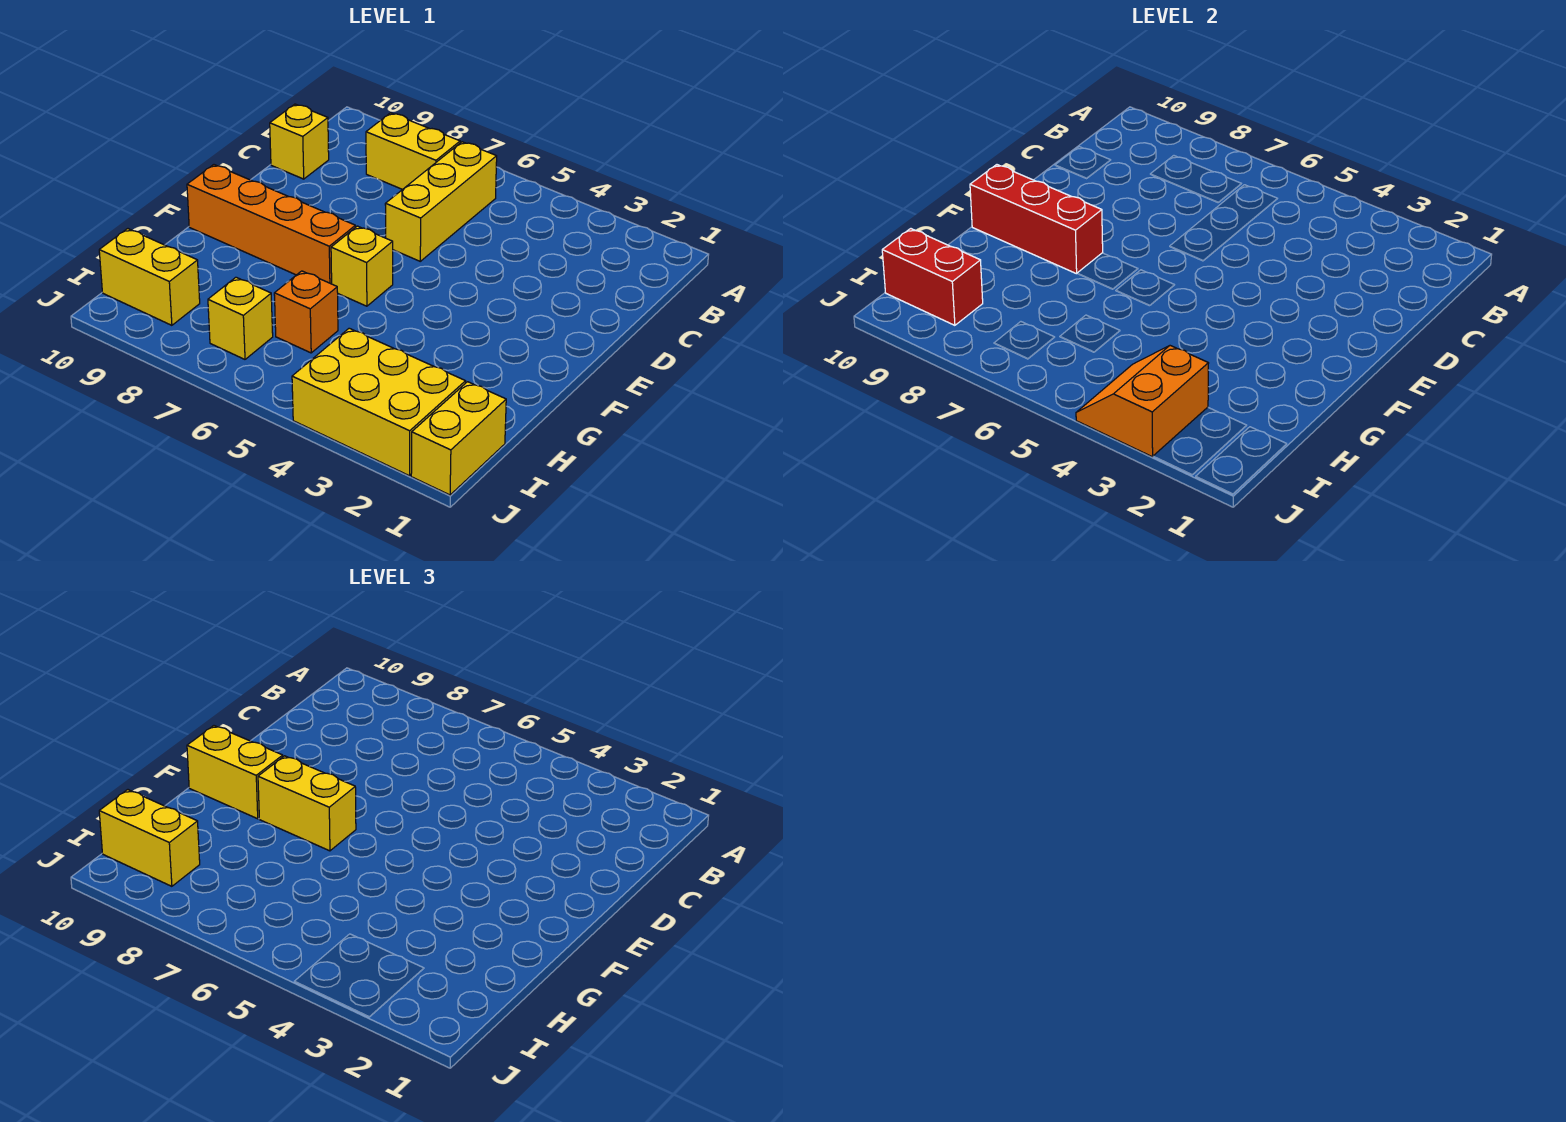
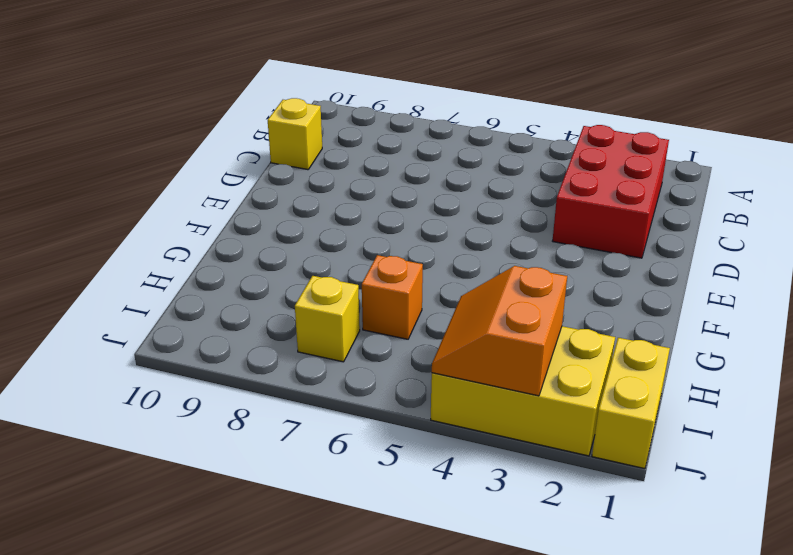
red brick B2:D3 level 1 -> none
none -> yellow brick B6:D6 level 1
none -> yellow brick B7:B8 level 1
none -> yellow brick F6 level 1

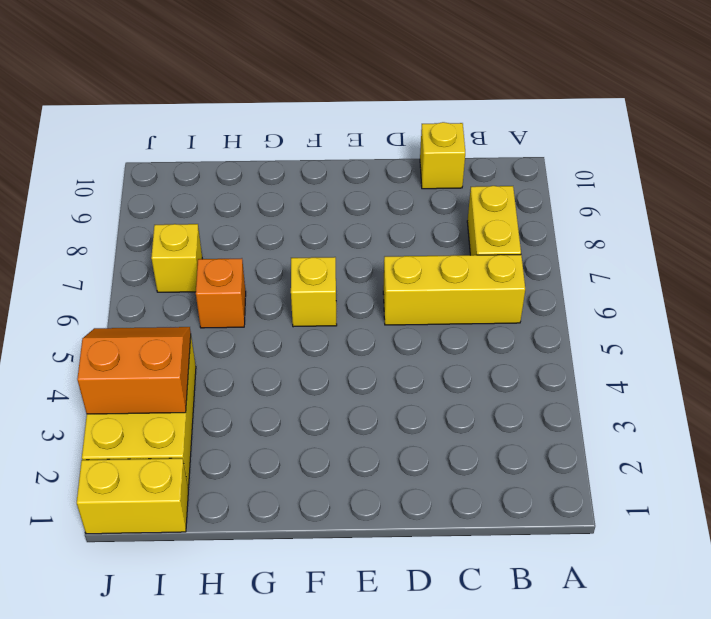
none -> orange brick F7:F10 level 1
none -> yellow brick I9:I10 level 1
none -> red brick F8:F10 level 2

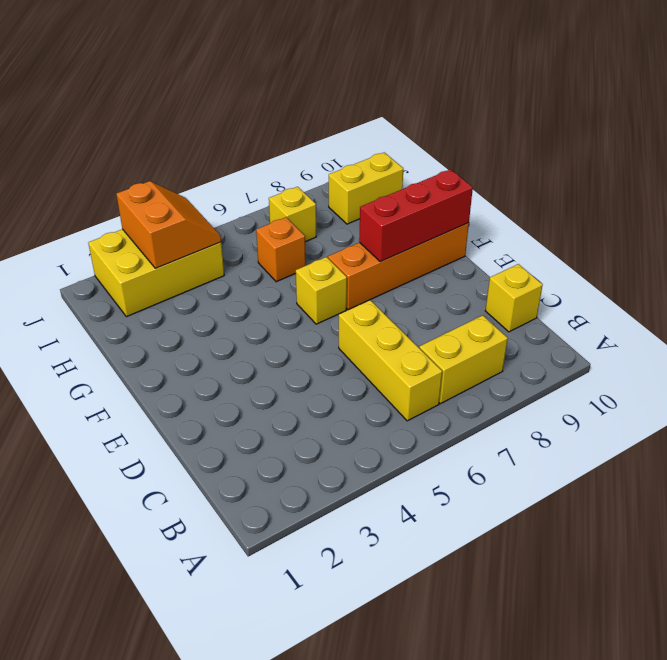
none -> yellow brick I1:J1 level 1
none -> red brick I9:I10 level 2
none -> yellow brick F7:F8 level 3

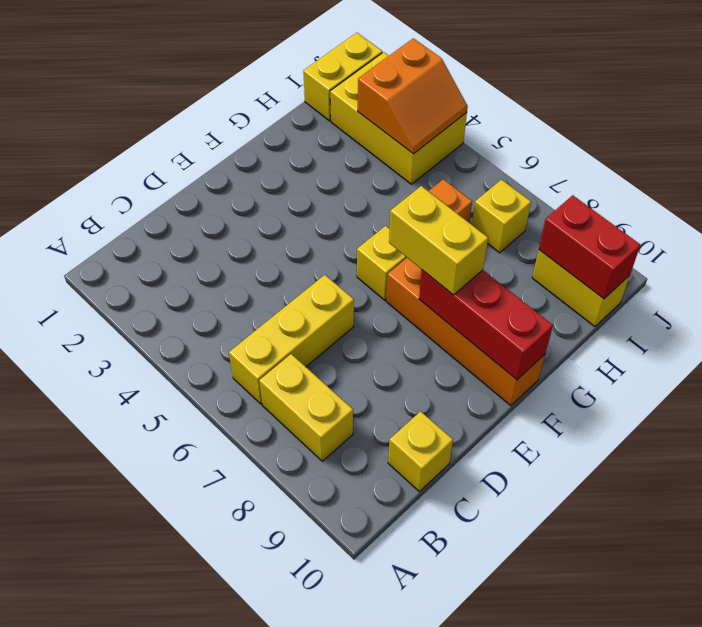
none -> yellow brick F9:F10 level 3
none -> yellow brick I9:I10 level 3

